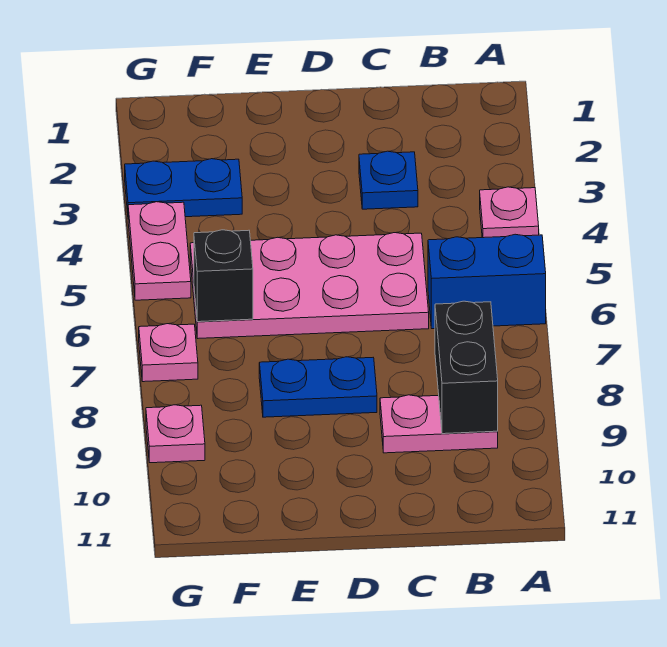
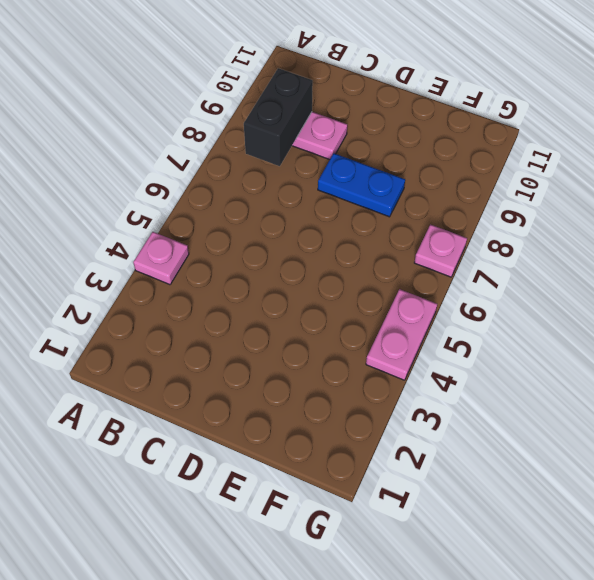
none -> blue brick A6:B6 level 1
none -> blue plate C3 level 1
none -> pink plate C5:F6 level 1

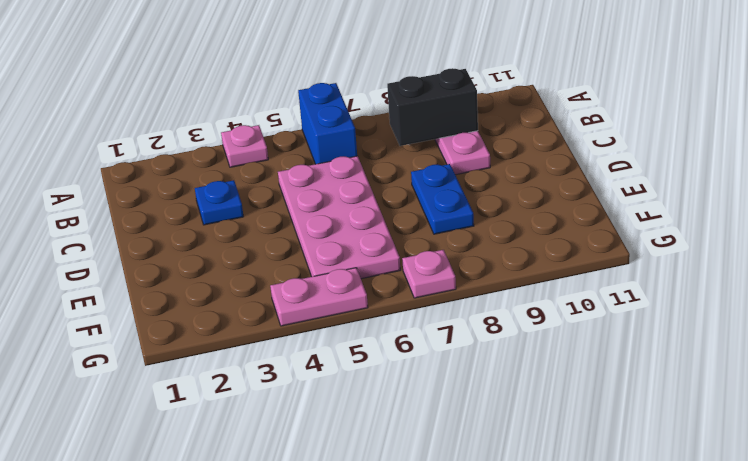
none -> blue plate F3:G3 level 1
none -> pink plate G9 level 1
none -> black brick F6 level 2

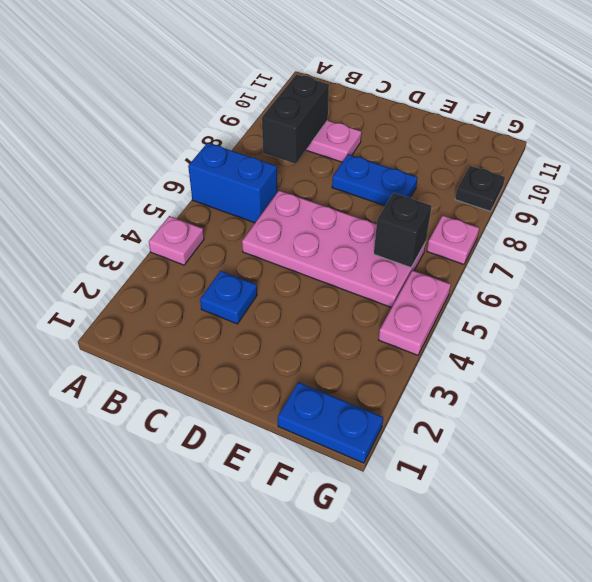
blue plate F1:G1 level 1 -> blue plate F3:G3 level 1
black plate G9 level 1 -> pink plate G9 level 1

